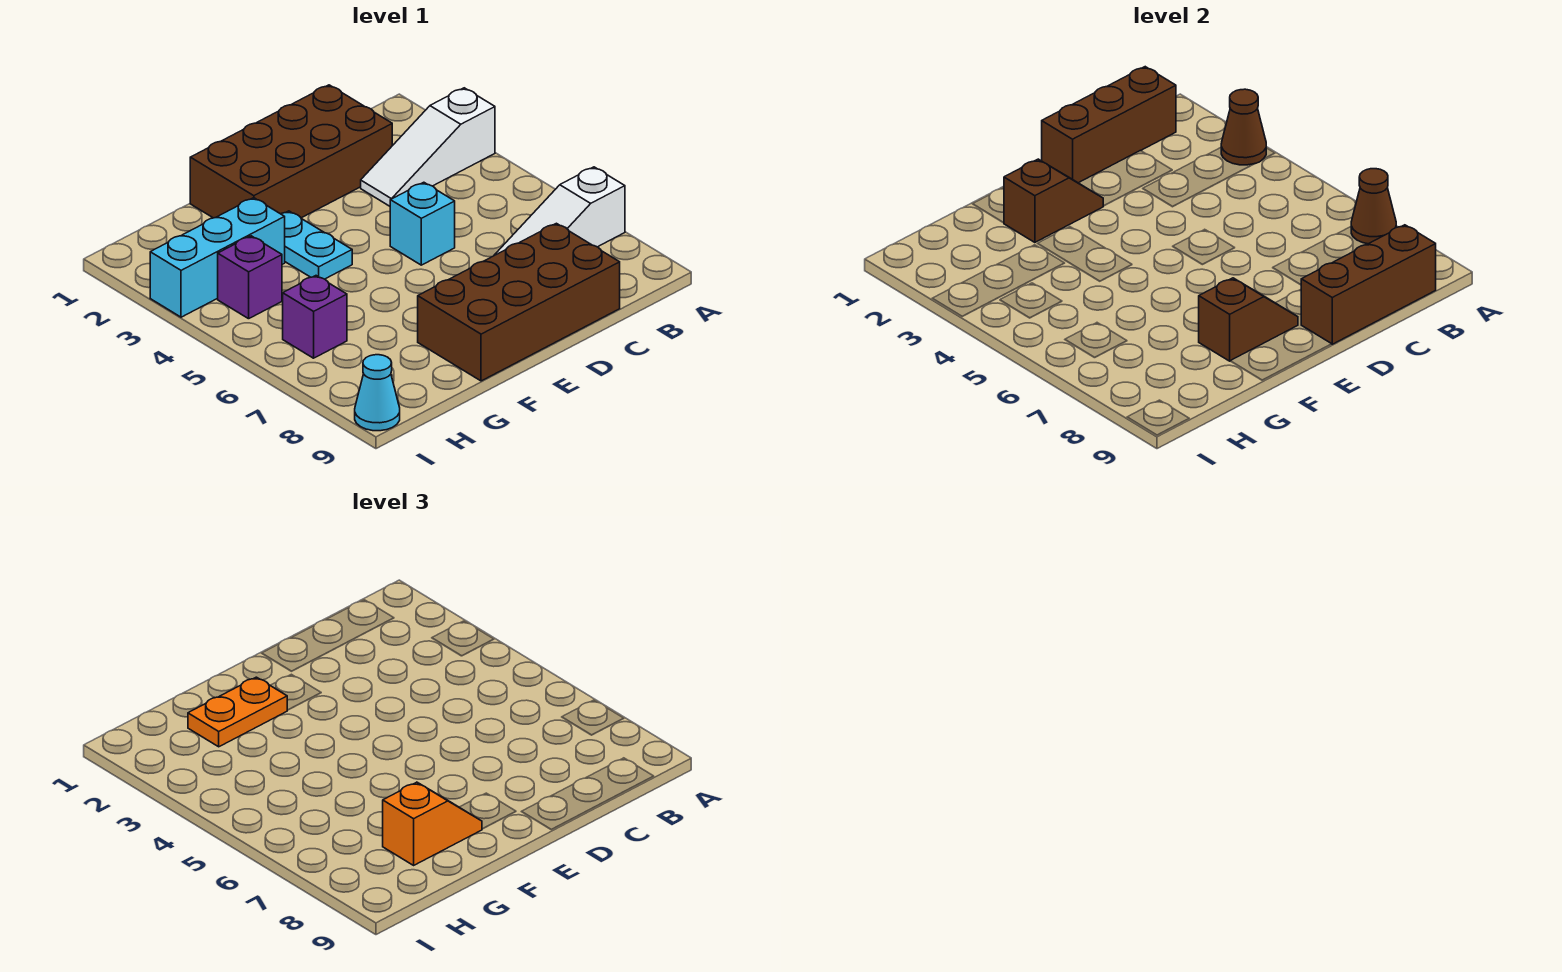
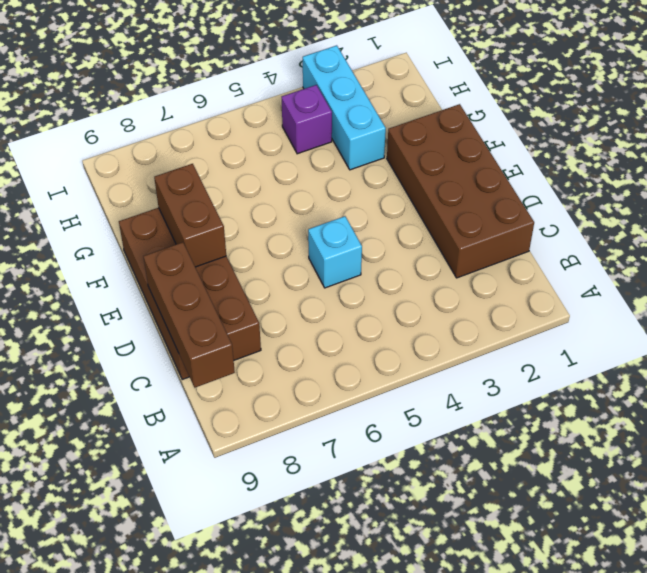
brown brick E8:F8 level 2 -> brown slope E8:F8 level 2 top F
none -> white slope A3:C3 level 1 top A
none -> white slope A7:C7 level 1 top A
none -> cyan plate F3:F4 level 1

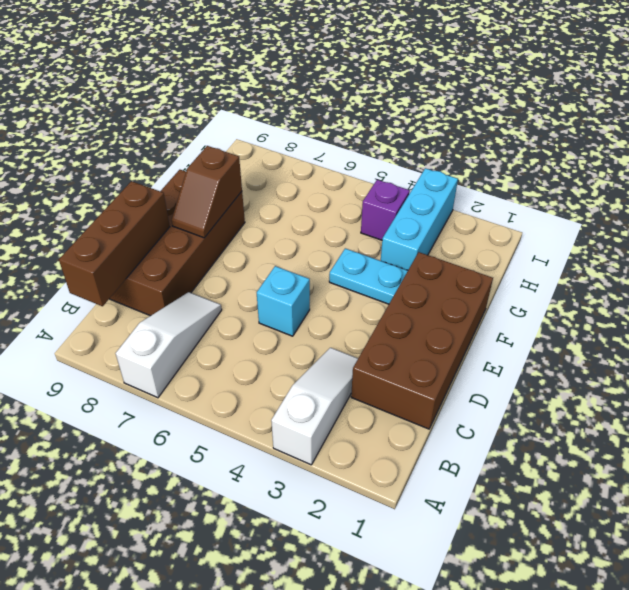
none -> purple brick H6 level 1
none -> cyan cone I9 level 1
none -> brown cone A3 level 2

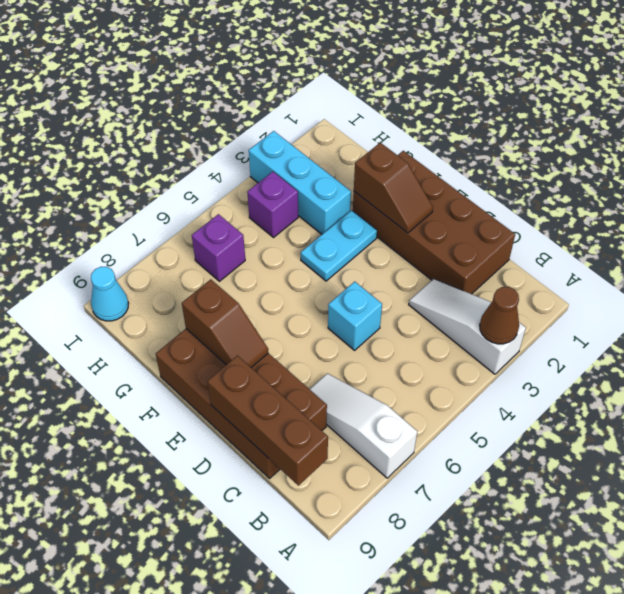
none -> brown cone A7 level 2
none -> brown brick B1:D1 level 2
none -> orange plate F2:G2 level 3

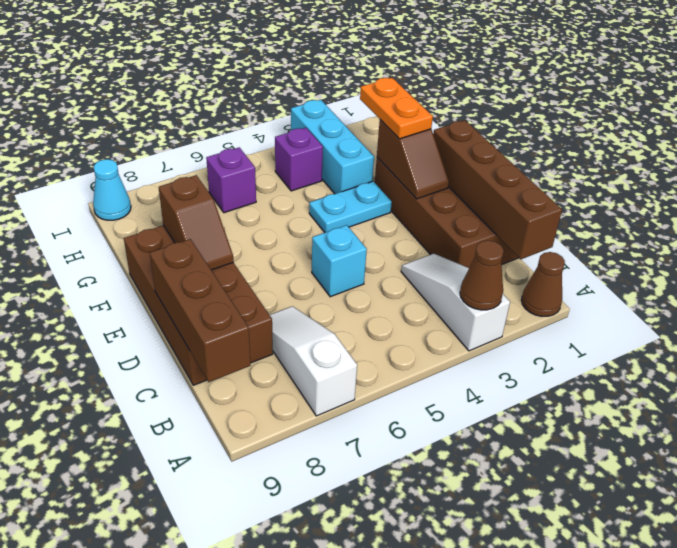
brown cone A1 level 1 -> brown cone A7 level 2
brown brick B1:E1 level 2 -> brown brick B1:D1 level 2
none -> orange slope F8:G8 level 3 top G

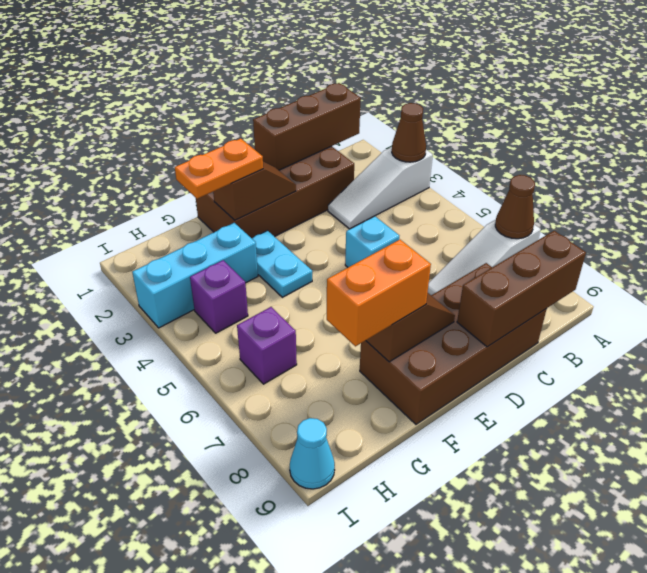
orange brick F8:G8 level 3 -> orange slope F8:G8 level 3 top G

